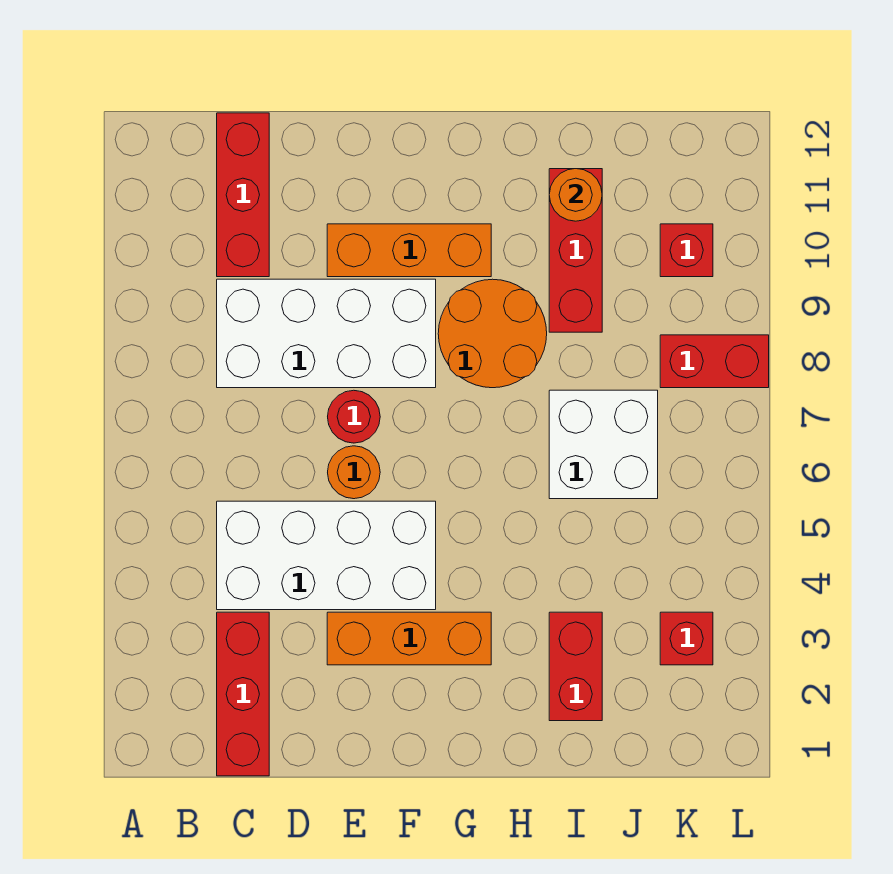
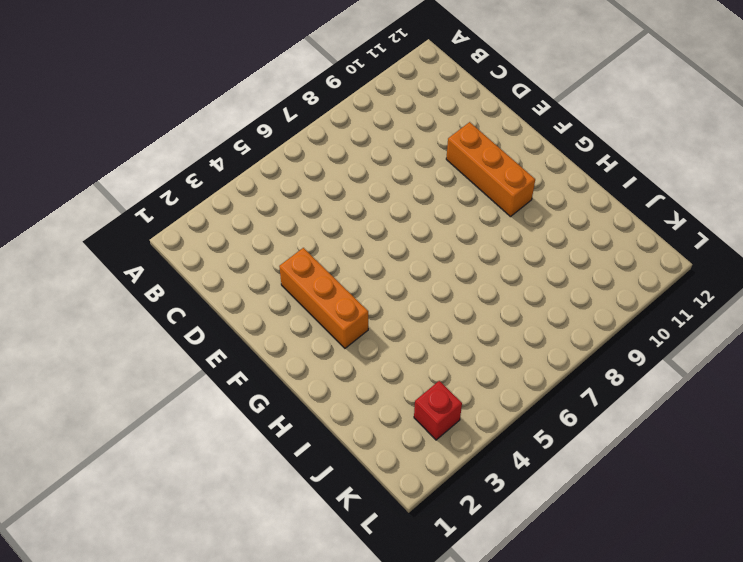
none -> red brick C1:C3 level 1
none -> white brick C4:F5 level 1
none -> white brick C8:F9 level 1

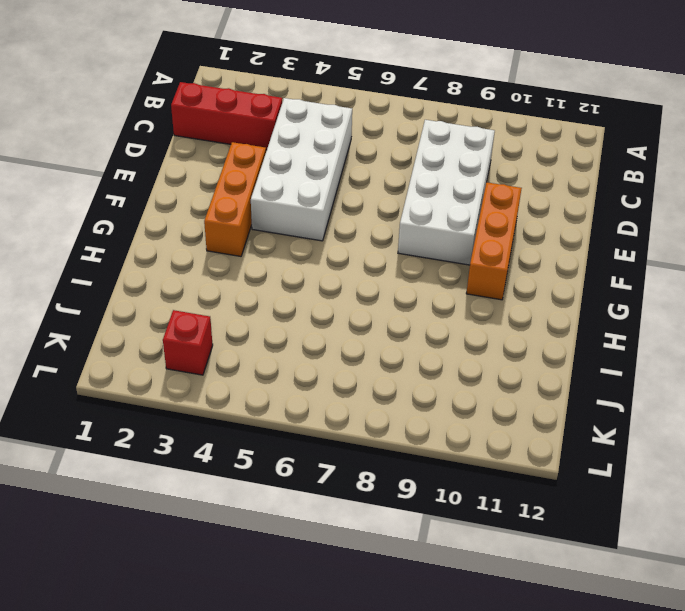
none -> red brick C10:C12 level 1
none -> orange round brick E6 level 1
none -> red round brick E7 level 1

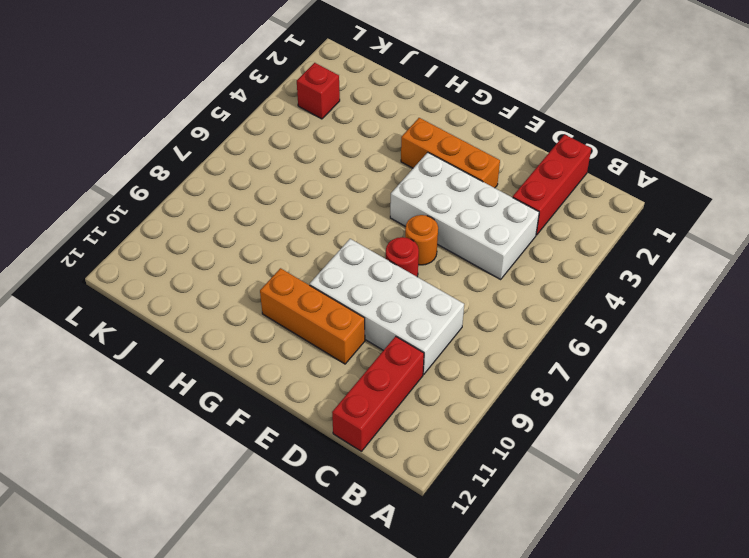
none -> orange round brick G8:H9 level 1
none -> red brick I2:I3 level 1
none -> white brick I6:J7 level 1

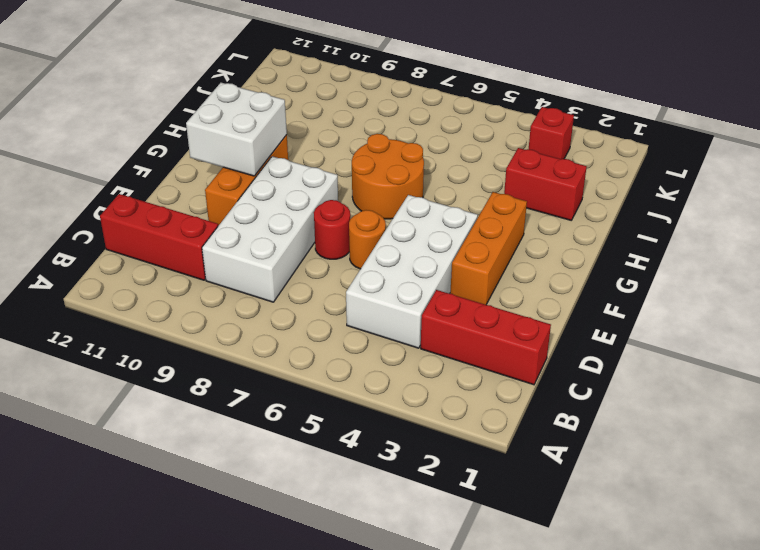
white brick F10:G11 level 2 -> white brick I6:J7 level 1
orange round brick G6:H7 level 1 -> orange round brick G8:H9 level 1
none -> red brick I9:I11 level 1
none -> red brick K8:L8 level 1
none -> red brick K10 level 1

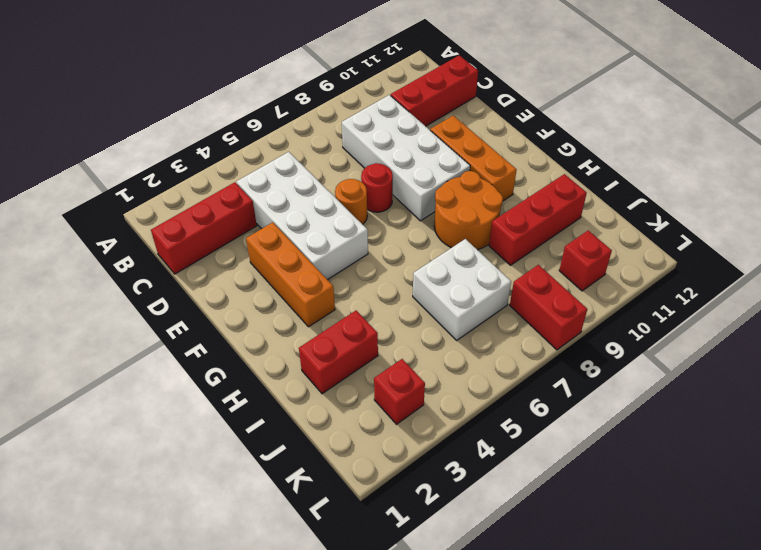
none -> orange round brick I11 level 2

